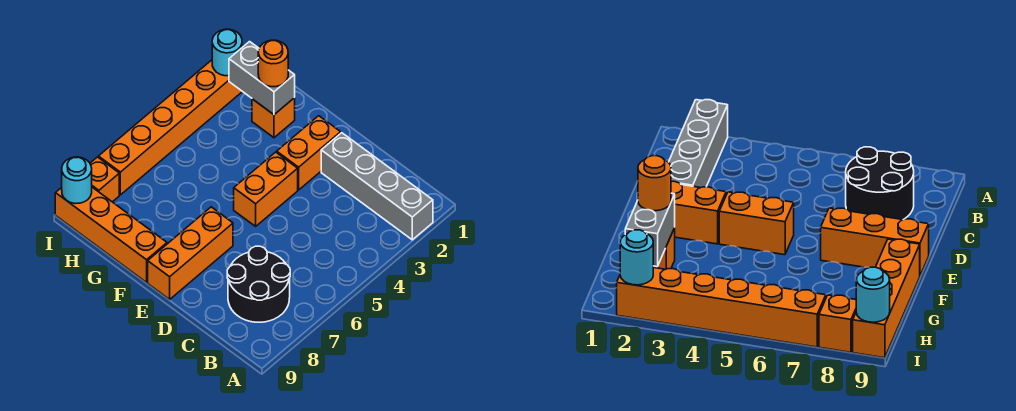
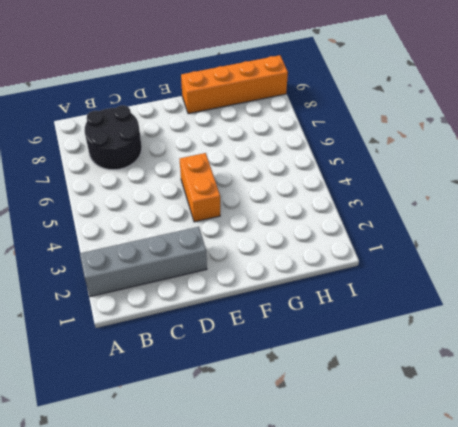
none -> orange brick E2:E3 level 1
none -> orange brick E7:E9 level 1
none -> orange brick G2 level 1

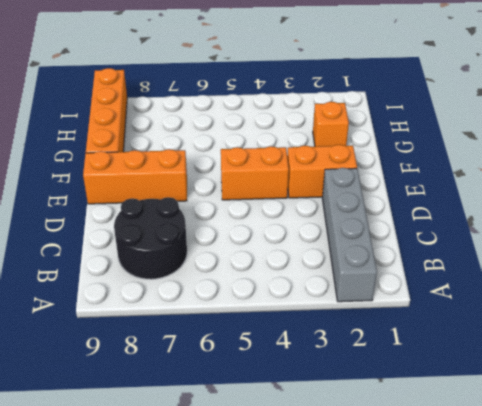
none -> orange brick I2:I7 level 1
none -> orange brick I8 level 1
none -> grey brick G2:H2 level 2

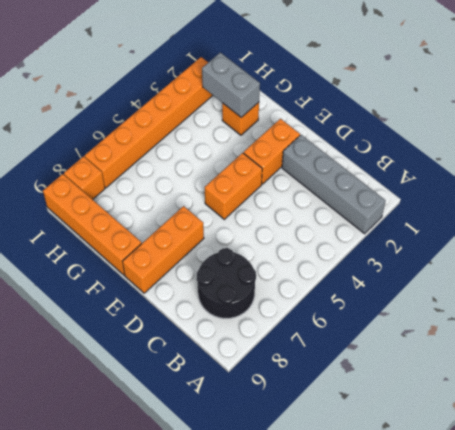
none -> cyan round brick I2 level 2
none -> cyan round brick I9 level 2
none -> orange round brick G2 level 3

